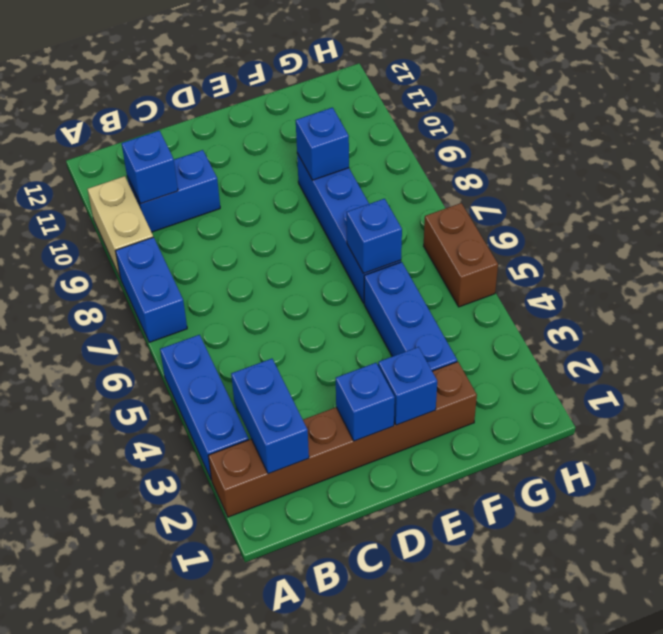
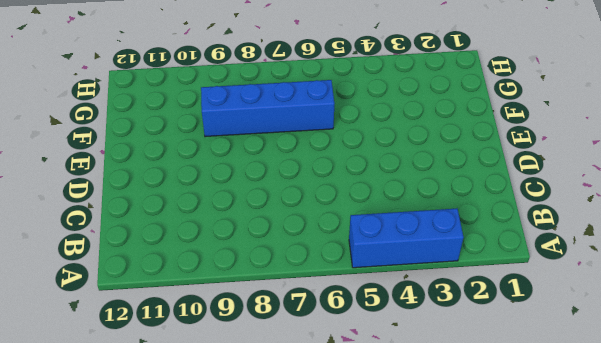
none -> brown brick A2:F2 level 1
none -> blue brick A7:A8 level 1
none -> tan brick A9:A10 level 1

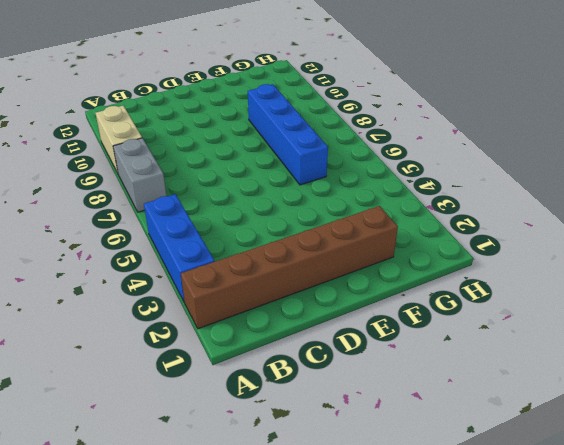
grey brick A7:A8 level 1 -> blue brick A7:A8 level 1
none -> blue brick B10:C10 level 1
none -> blue brick F3:F5 level 1
none -> brown brick H5:H6 level 1

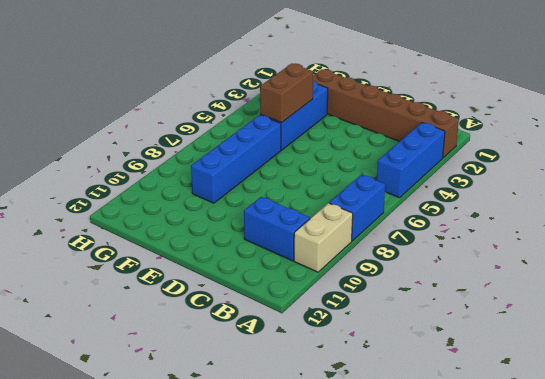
brown brick F4:F5 level 2 -> brown brick H5:H6 level 1
none -> blue brick B2:B3 level 2
none -> blue brick B10 level 2
none -> blue brick D2 level 2

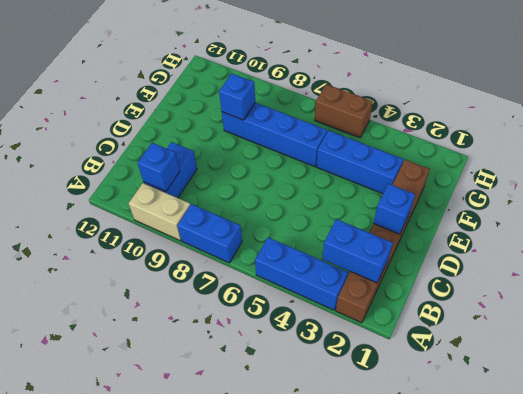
none -> blue brick E2 level 2
none -> blue brick F6 level 2

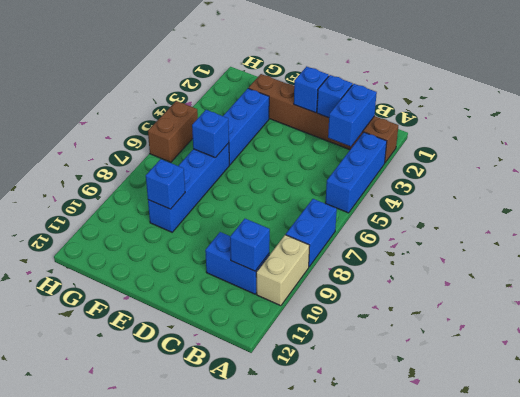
blue brick C2 level 2 -> blue brick E2 level 2

